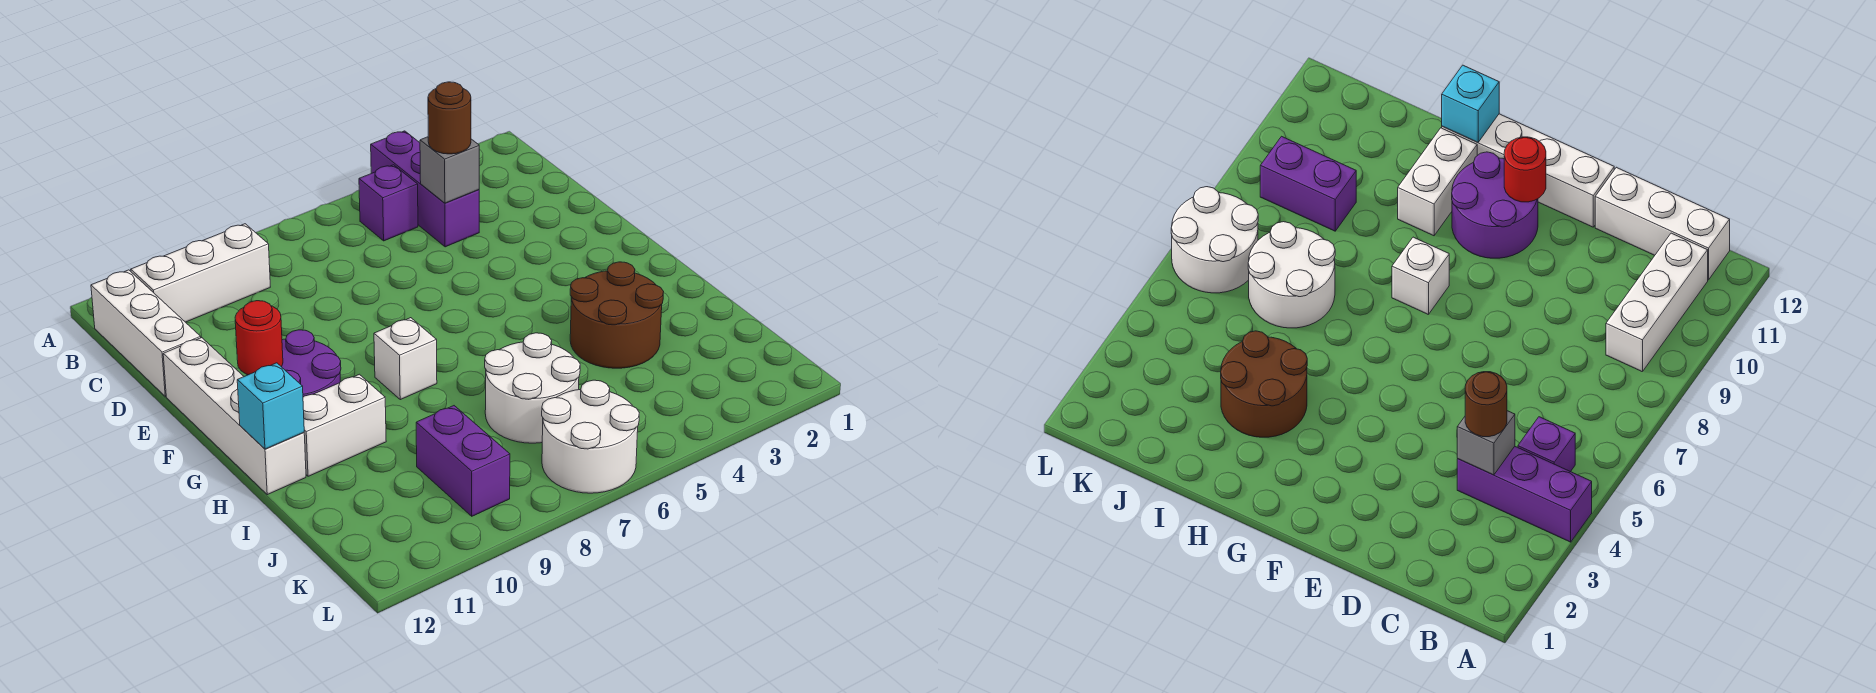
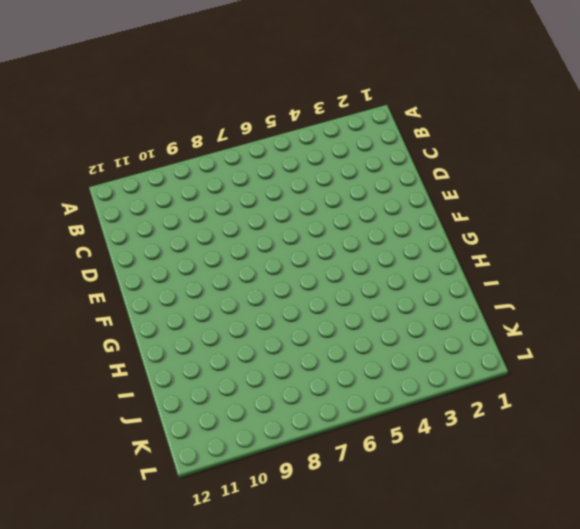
none -> purple brick A4:C4 level 1
none -> purple brick B5 level 1
none -> white brick B9:B11 level 1

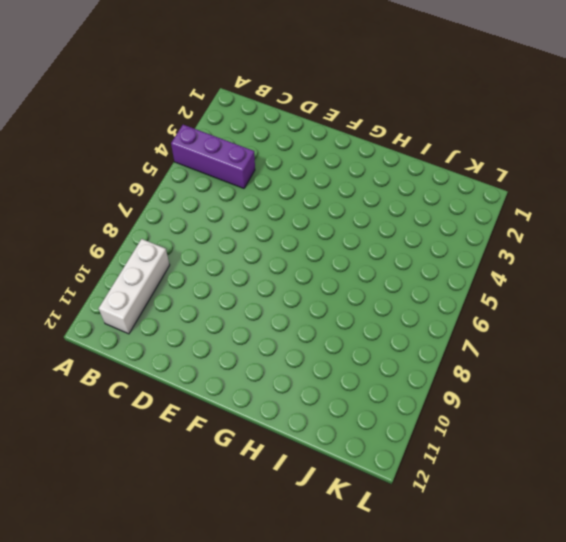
none -> purple brick B5 level 1
none -> white brick B12:D12 level 1
none -> white brick E12:H12 level 1

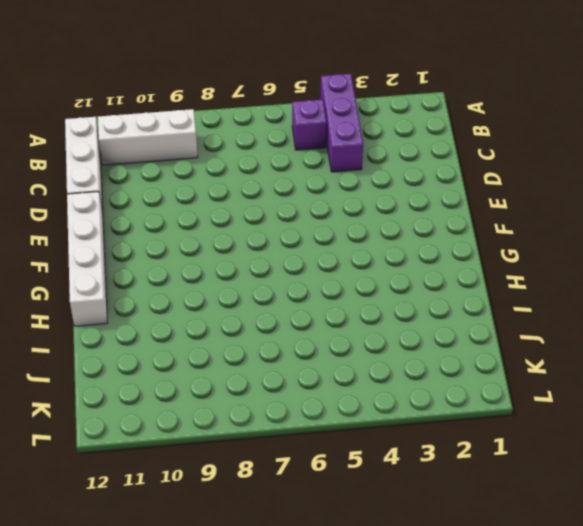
none -> purple round brick F10:G11 level 1
none -> white brick G8 level 1
none -> brown round brick H3:I4 level 1

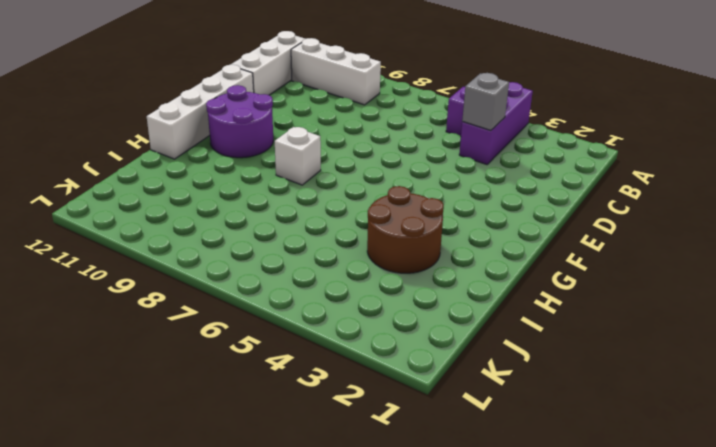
none -> white brick H10:H11 level 1
none -> white round brick I6:J7 level 1
none -> purple brick J9:K9 level 1

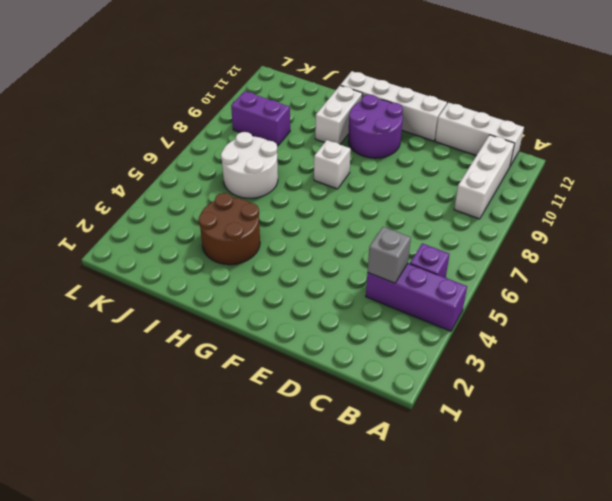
none -> white round brick K6:L7 level 1
none -> red round brick F11 level 2
none -> cyan brick H12 level 2

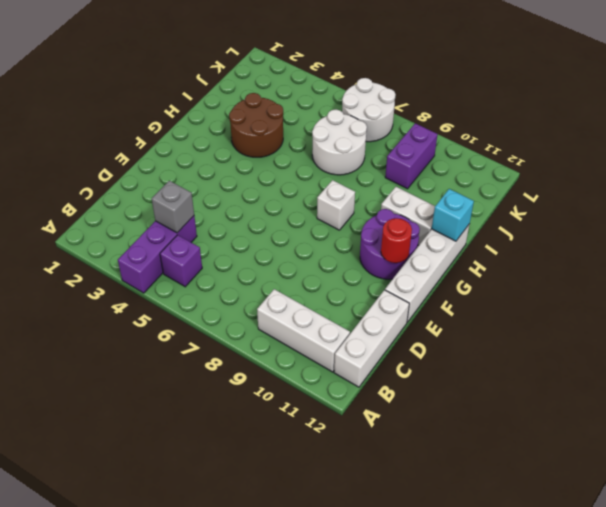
none -> brown round brick C4 level 3

